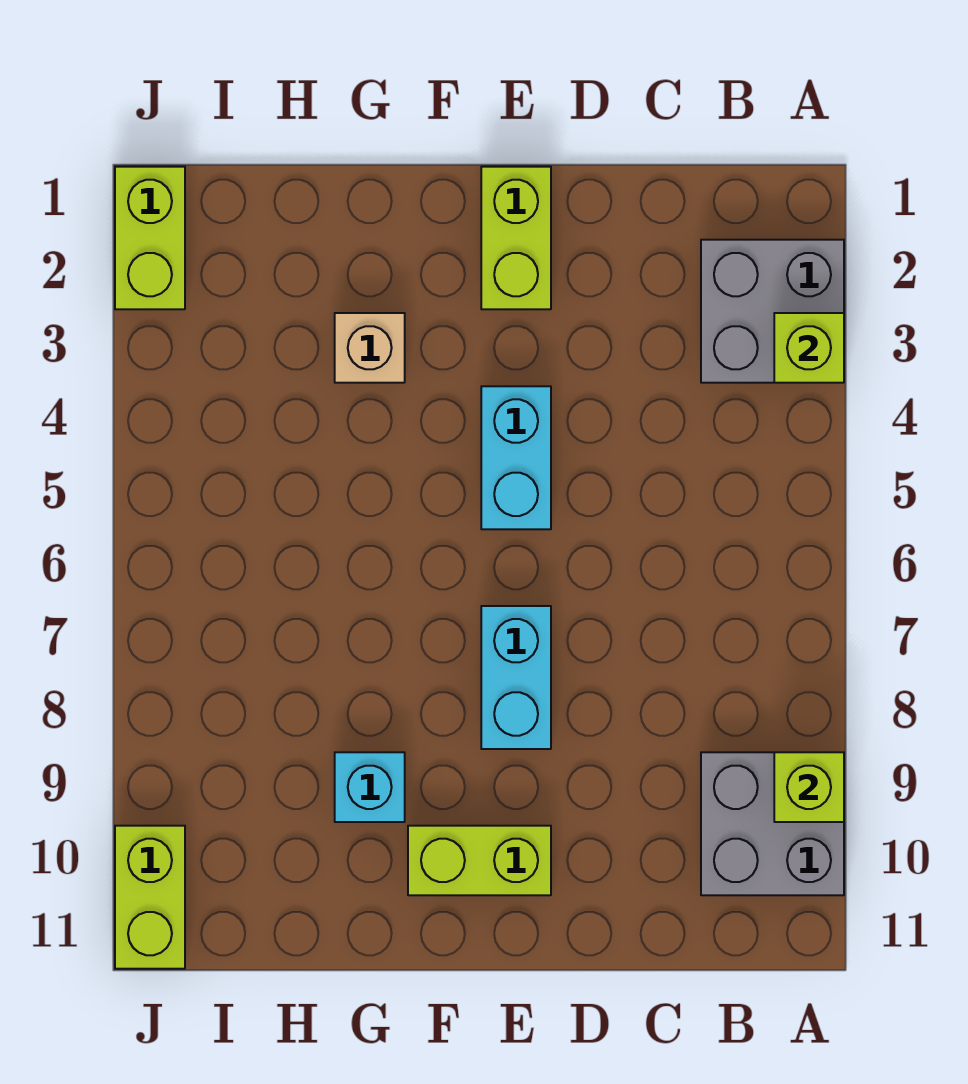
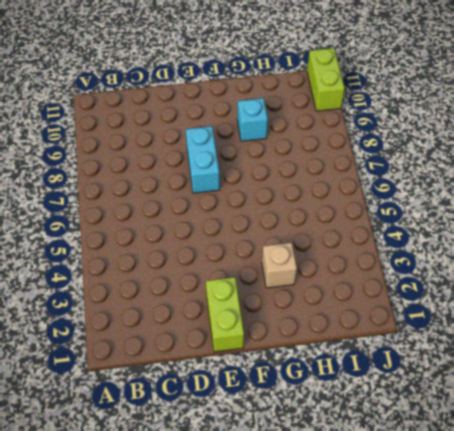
none -> grey brick A2:B3 level 1
none -> grey brick A9:B10 level 1
none -> cyan brick E4:E5 level 1

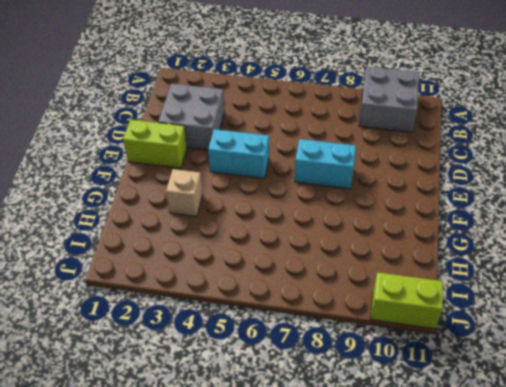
grey brick C2:D3 level 1 -> grey brick A2:B3 level 1
none -> lime brick E10:F10 level 1
none -> cyan brick G9 level 1
none -> lime brick J1:J2 level 1

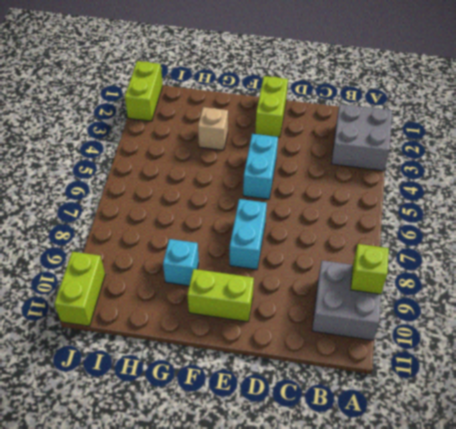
none -> lime brick A3 level 2

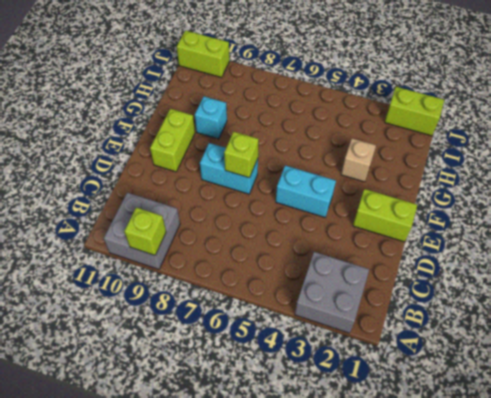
lime brick E7 level 2 -> lime brick A3 level 2

